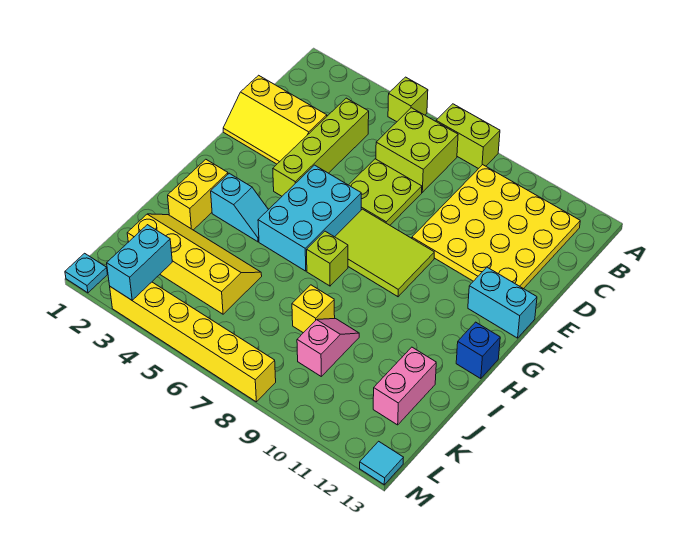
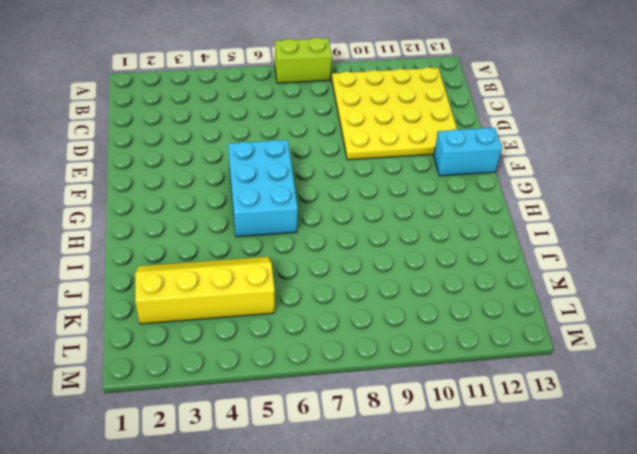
none -> lime brick A5 level 1
none -> lime brick B6:C7 level 1
none -> lime brick C4:F4 level 1

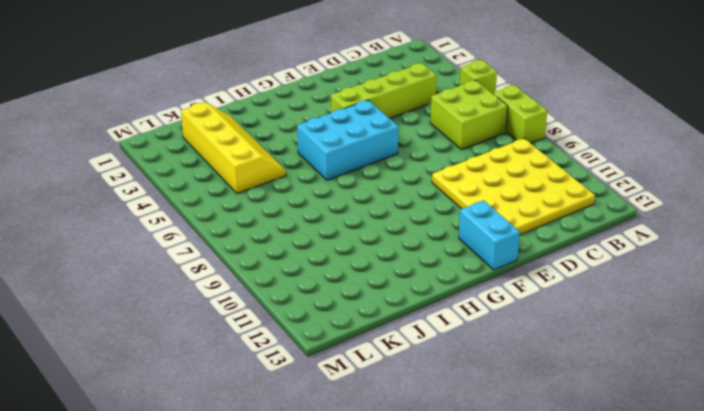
none -> yellow slope D1:E3 level 1 top D
none -> lime plate D6:E7 level 1
none -> lime tile F7:G9 level 1

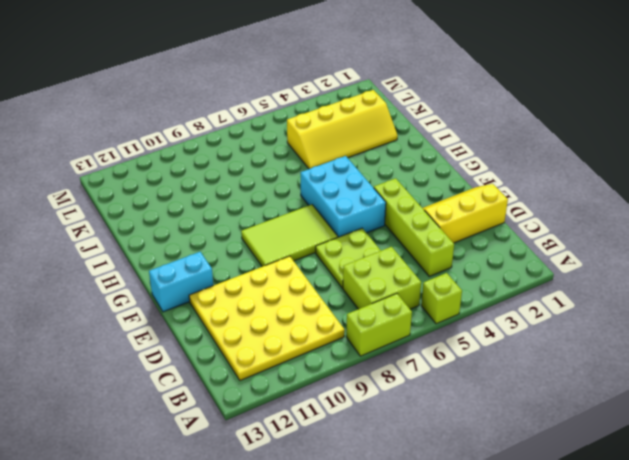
none -> yellow brick H2:I2 level 1
none -> cyan slope H3:H4 level 1 top 3
none -> lime brick H7 level 1

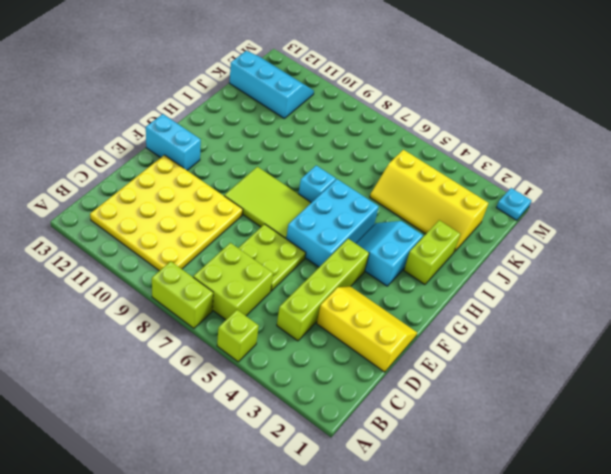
cyan slope G3:H4 level 1 top 3 -> cyan slope H3:H4 level 1 top 3
lime brick H2:I2 level 1 -> yellow brick H2:I2 level 1
cyan brick H7 level 1 -> lime brick H7 level 1
cyan slope K11:L13 level 1 top K -> pink brick J12:K12 level 1
none -> blue brick H13 level 1
none -> yellow brick J8 level 1
none -> pink slope J9:K9 level 1 top K

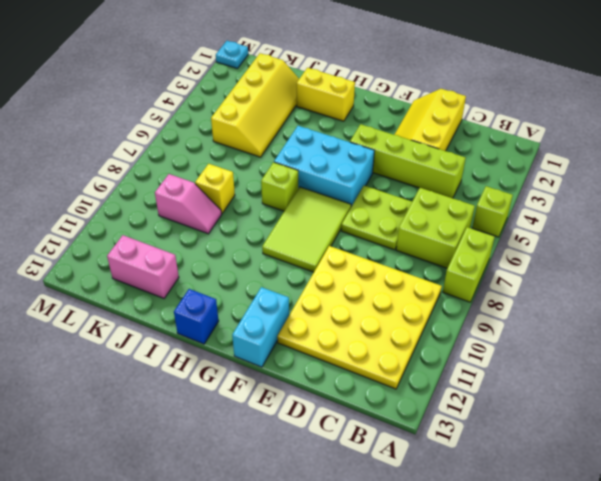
none -> cyan slope H3:H4 level 1 top 3
none -> yellow brick M3:M8 level 1
none -> cyan tile M13 level 1

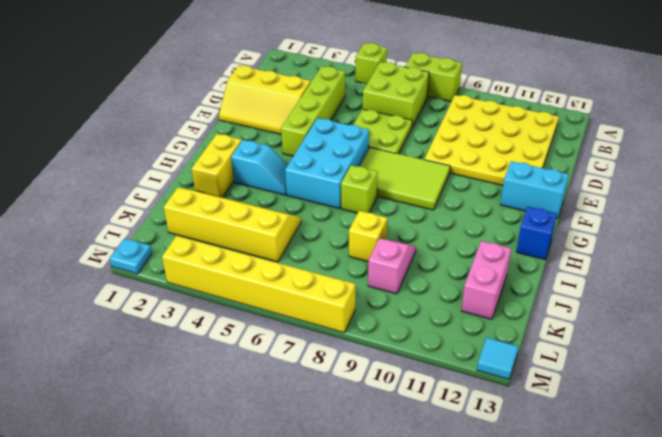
none -> cyan brick L3:M3 level 2

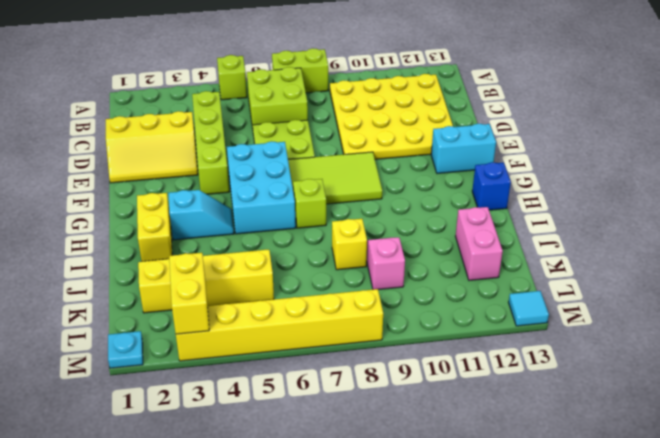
yellow brick L3:M3 level 2 -> cyan brick L3:M3 level 2

